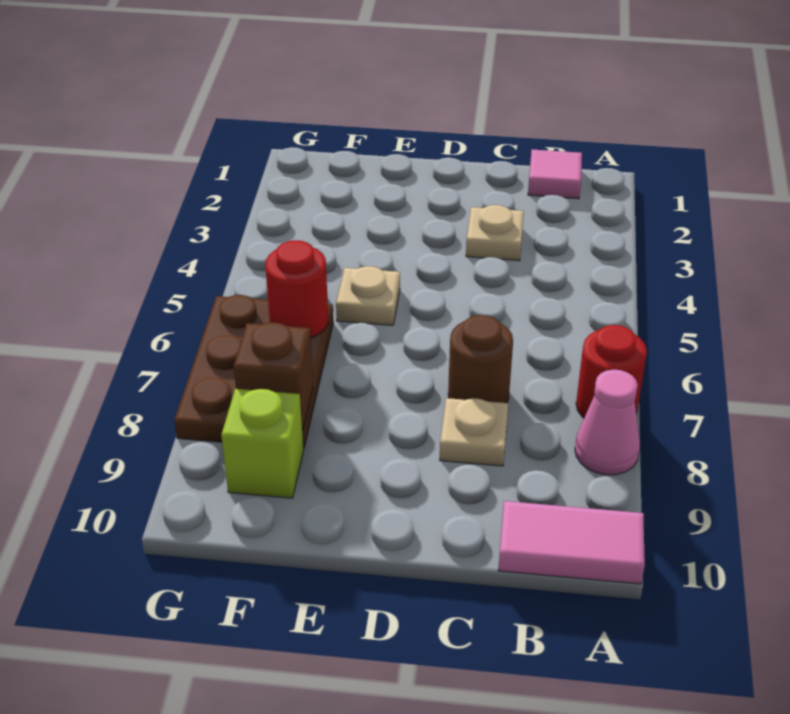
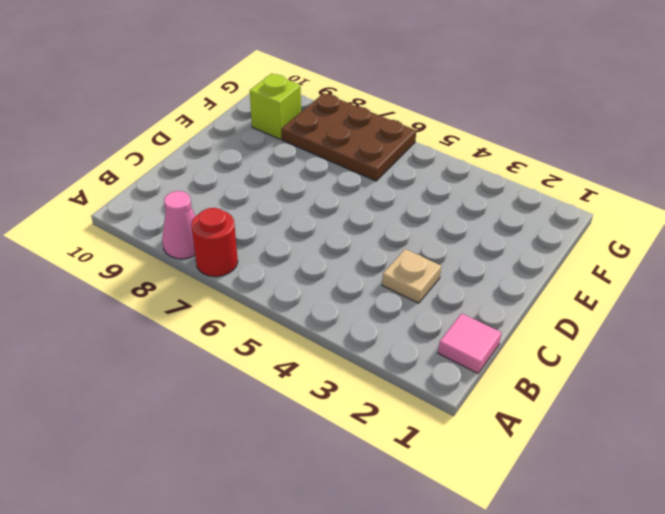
none -> pink tile A10:B10 level 1
none -> brown round brick C7 level 1
none -> tan plate C8 level 1

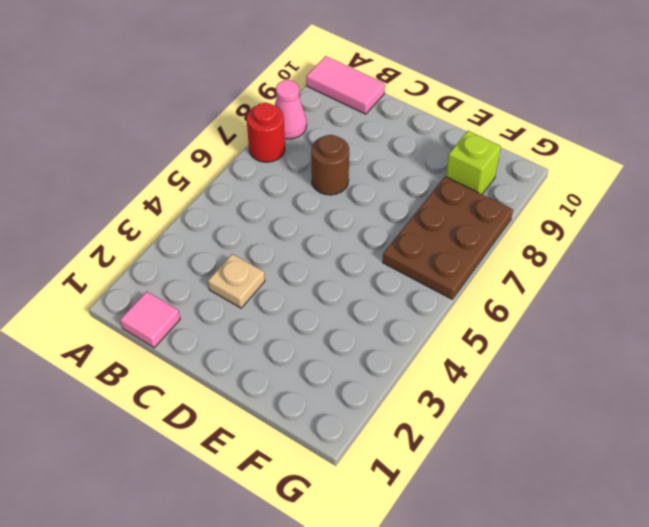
none -> tan plate C8 level 1
none -> tan plate E5 level 1
none -> red round brick F6 level 2

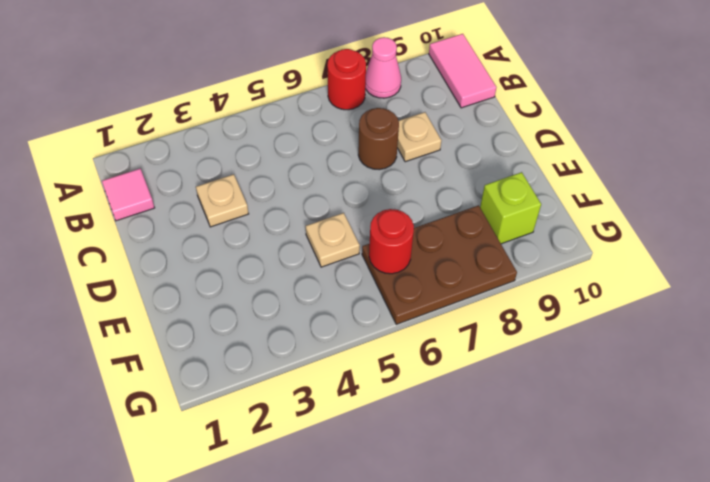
none -> brown brick F8 level 2

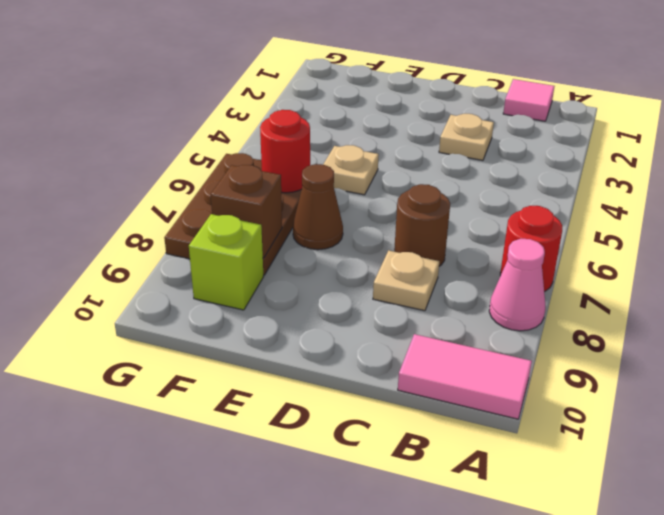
brown cone E7 level 1 -> none

